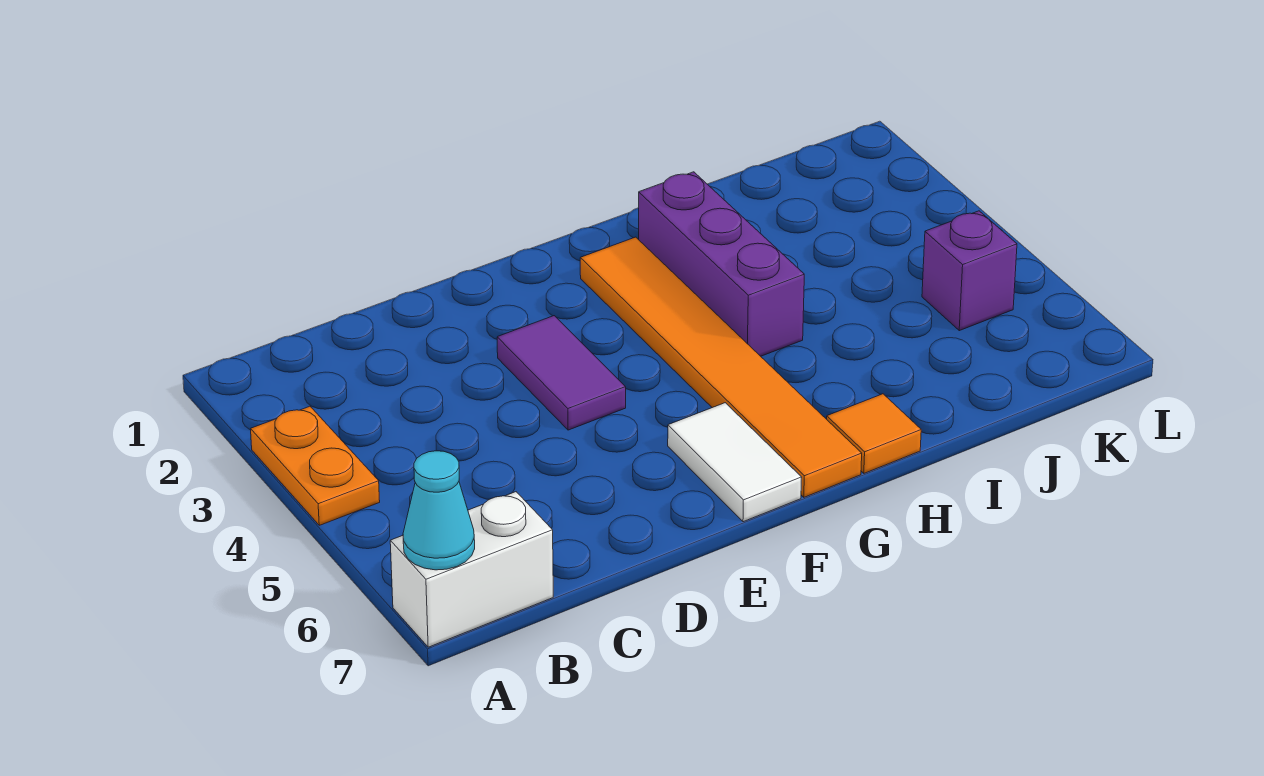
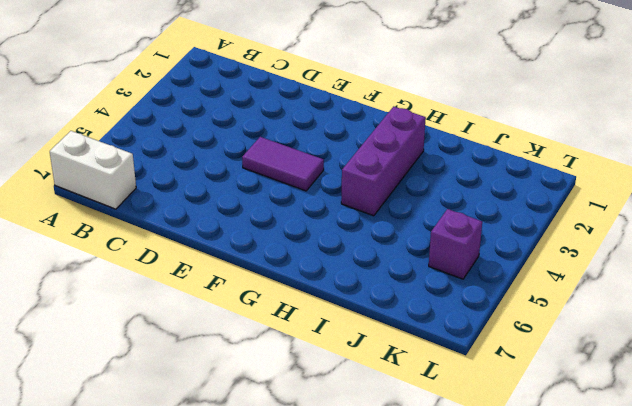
purple tile E4:F4 level 1 -> purple tile E3:E4 level 1
none -> orange plate A3:A4 level 1
none -> white tile F6:F7 level 1

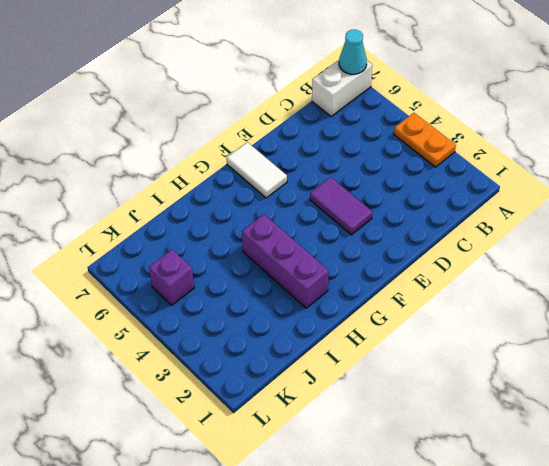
none -> orange tile G2:G7 level 1
none -> orange tile H7 level 1

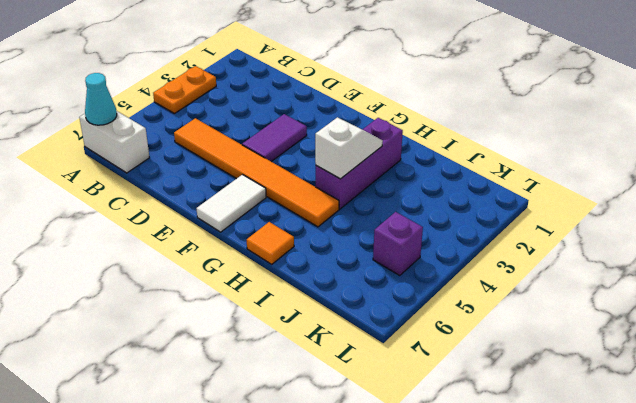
orange tile C5:H5 level 1 -> orange tile G2:G7 level 1
white slope H3:H4 level 2 top 4 -> none

